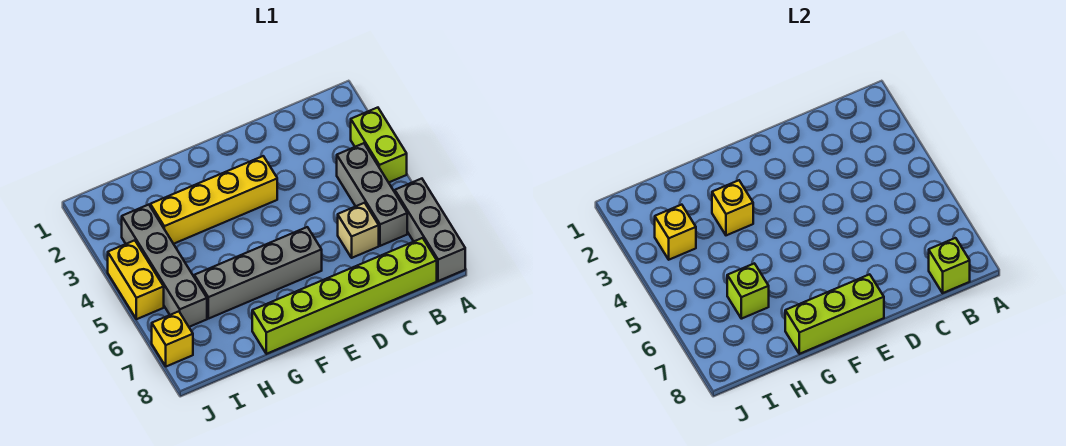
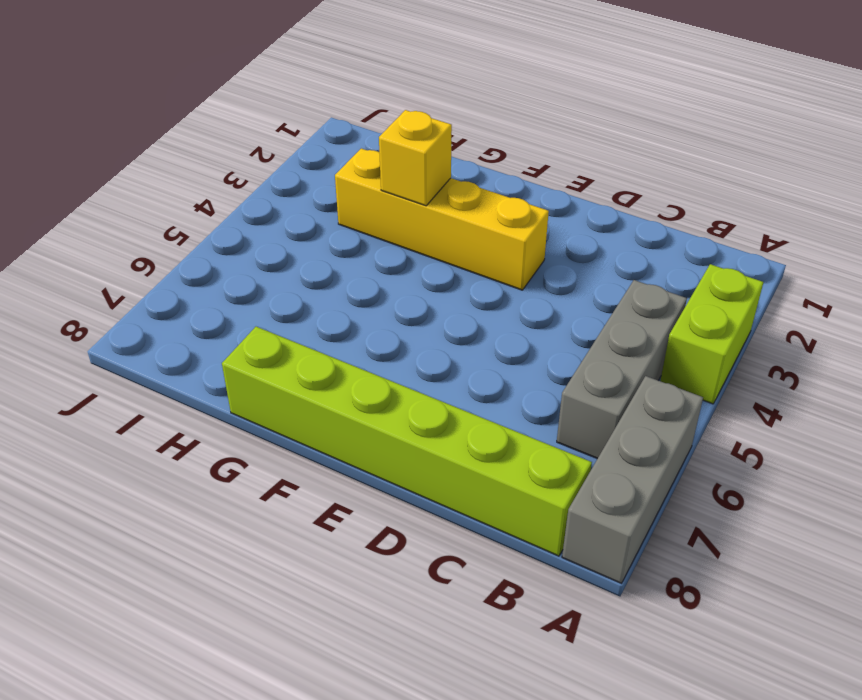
none -> tan brick C6 level 1
none -> grey brick E6:H6 level 1
none -> grey brick I3:I6 level 1

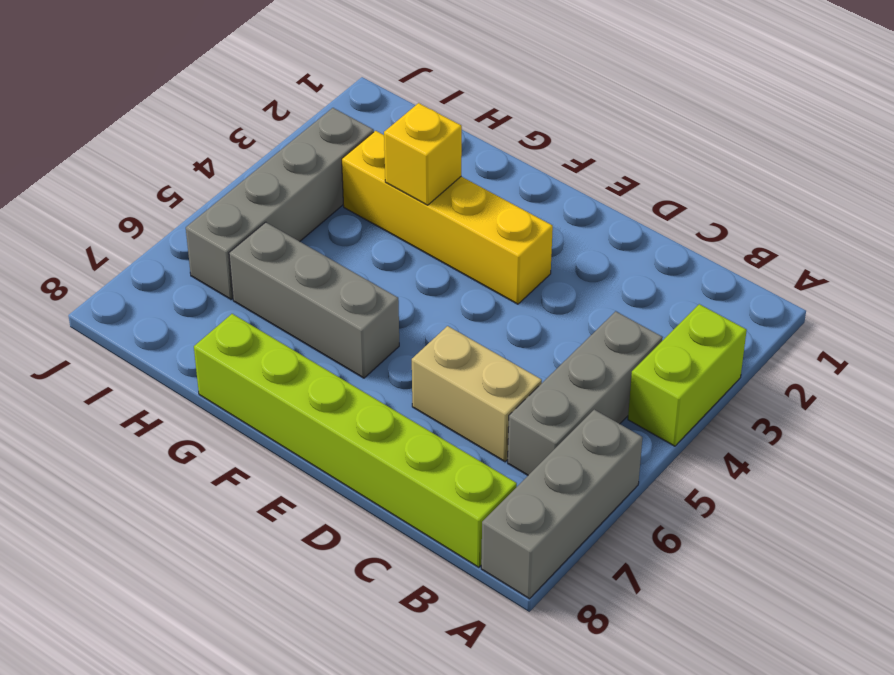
tan brick C6:D6 level 1 -> tan brick C6 level 1
grey brick F6:H6 level 1 -> grey brick E6:H6 level 1
none -> yellow brick J4:J5 level 1
none -> yellow brick J7 level 1
none -> lime brick B8 level 2

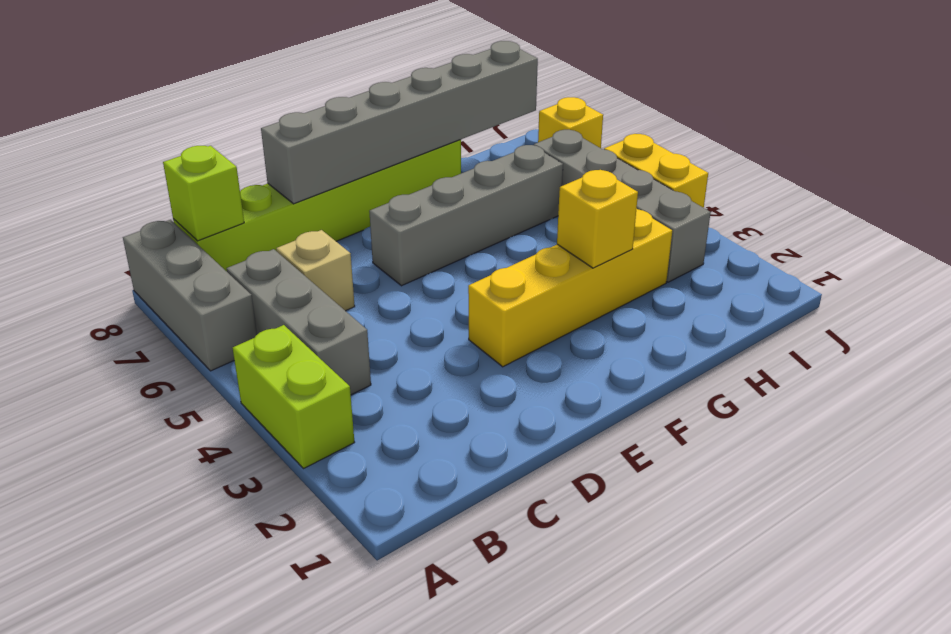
grey brick D8:I8 level 2 -> lime brick E8:G8 level 2
none -> lime brick H6 level 2
none -> yellow brick I3 level 2

